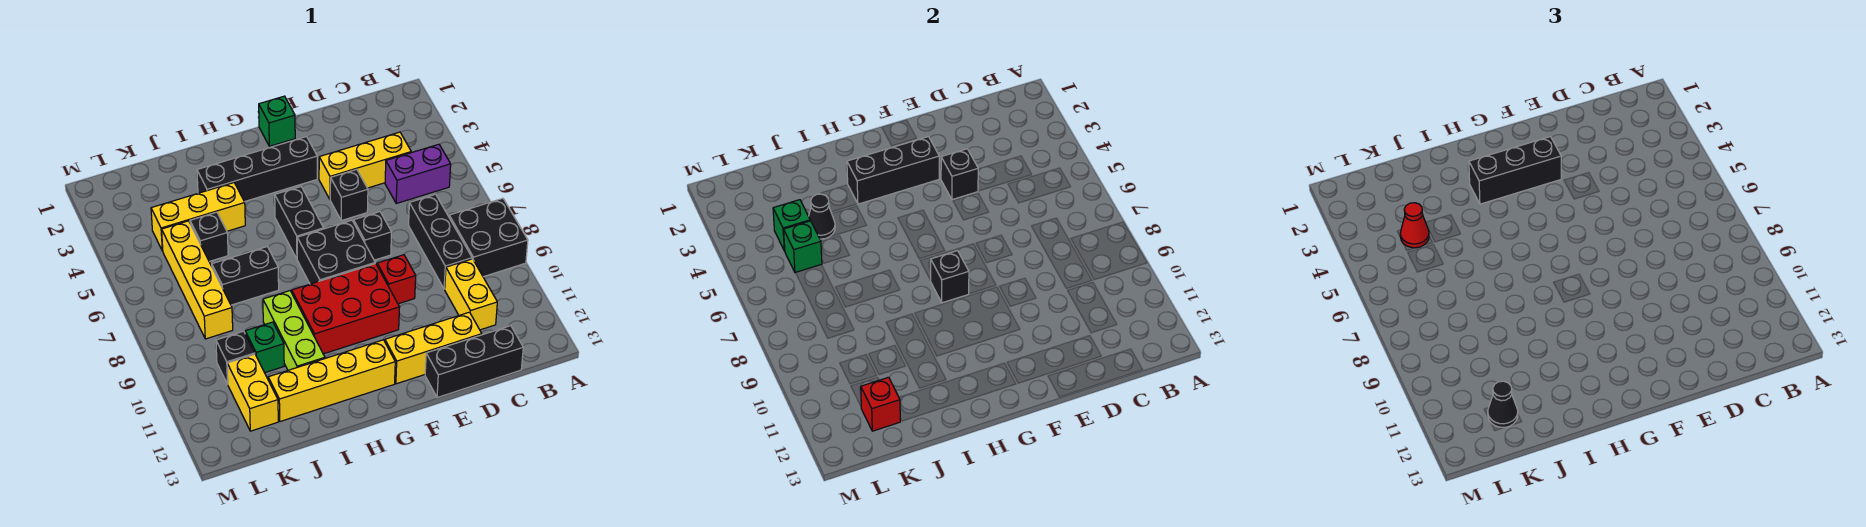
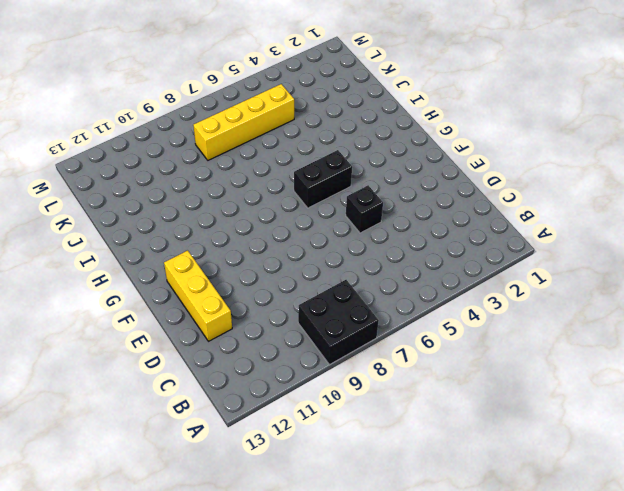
none -> purple brick B5:C5 level 1
none -> yellow brick C4:E4 level 1
none -> black brick C7:C9 level 1
none -> yellow brick C10:C11 level 1

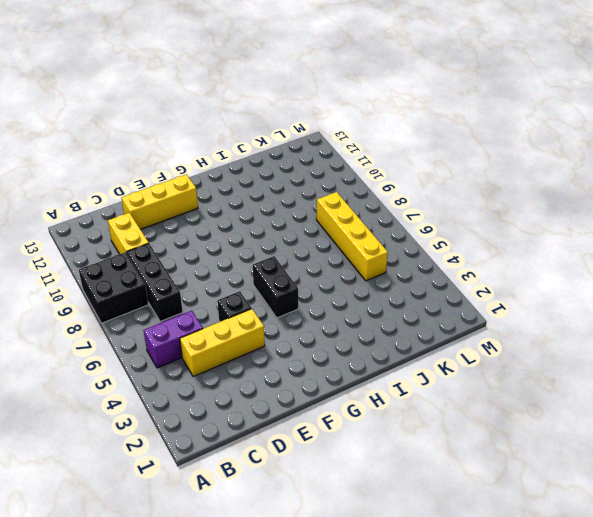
none -> black brick C13:E13 level 1
none -> black brick E7 level 1
none -> red brick E9 level 1
none -> green brick F1 level 1

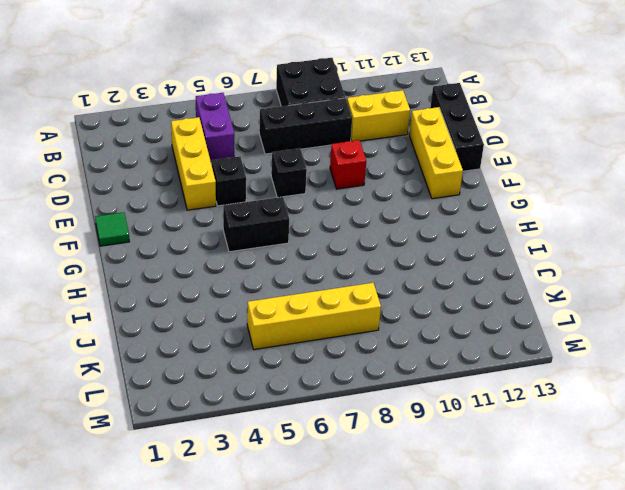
green tile F1 level 1 -> green brick F1 level 1
none -> black brick F3:I3 level 1
none -> black brick F7:G8 level 1
none -> red brick F9:H10 level 1
none -> yellow brick G12:J12 level 1

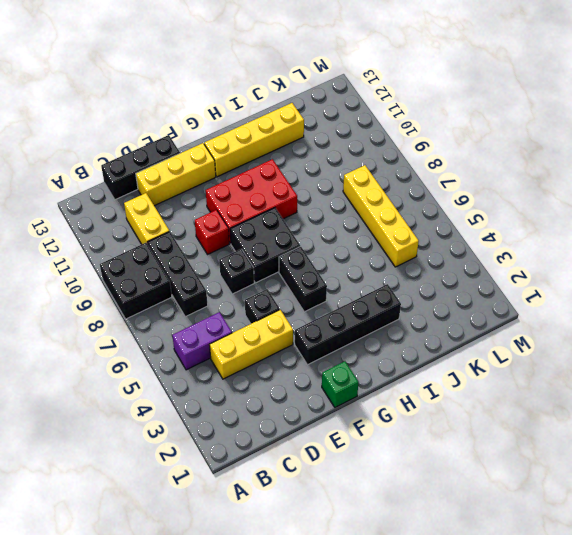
none -> yellow brick I4:K4 level 1
none -> black brick I7:J7 level 1
none -> lime brick I9:I11 level 1
none -> black brick J5 level 1

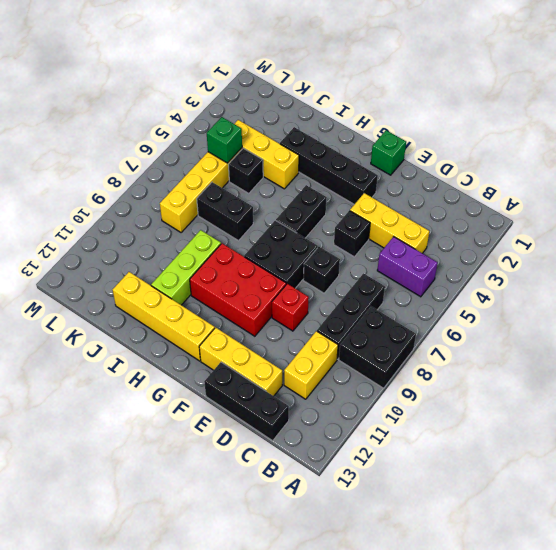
none -> green brick J10 level 1
none -> black brick K10 level 1
none -> yellow brick K11:K12 level 1
none -> black brick E4 level 2

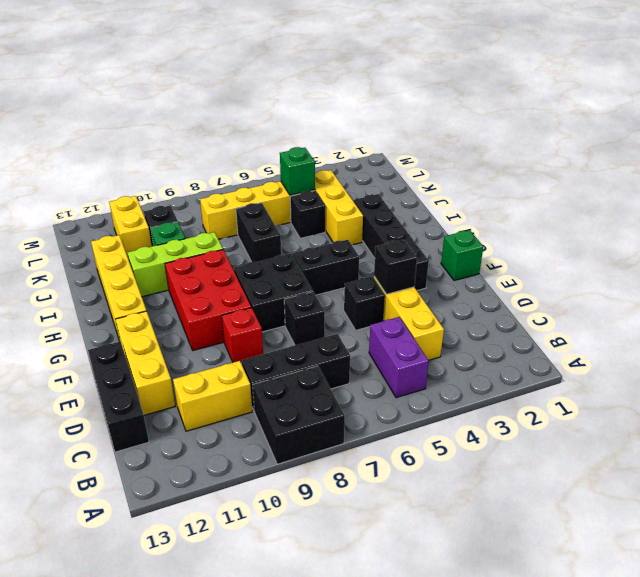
yellow brick K11:L11 level 1 -> yellow brick K11:K12 level 1
none -> black brick F3:H3 level 2
none -> black brick G8 level 2
none -> black cone J4 level 2
none -> green brick K4 level 2

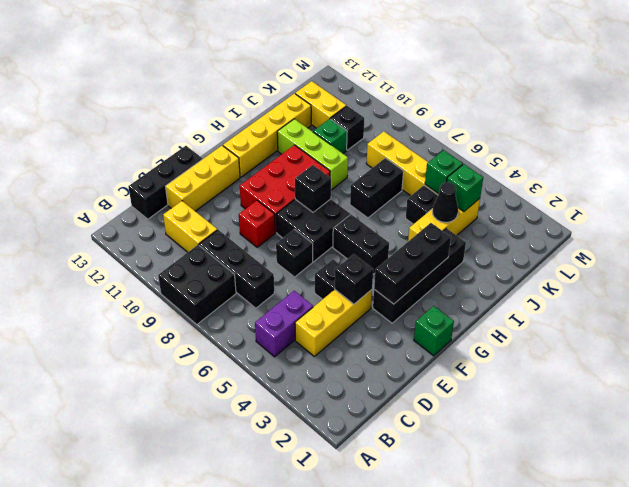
none -> red brick K12 level 2
none -> black brick F3:H3 level 3
none -> red cone K4 level 3
none -> black cone K12 level 3

